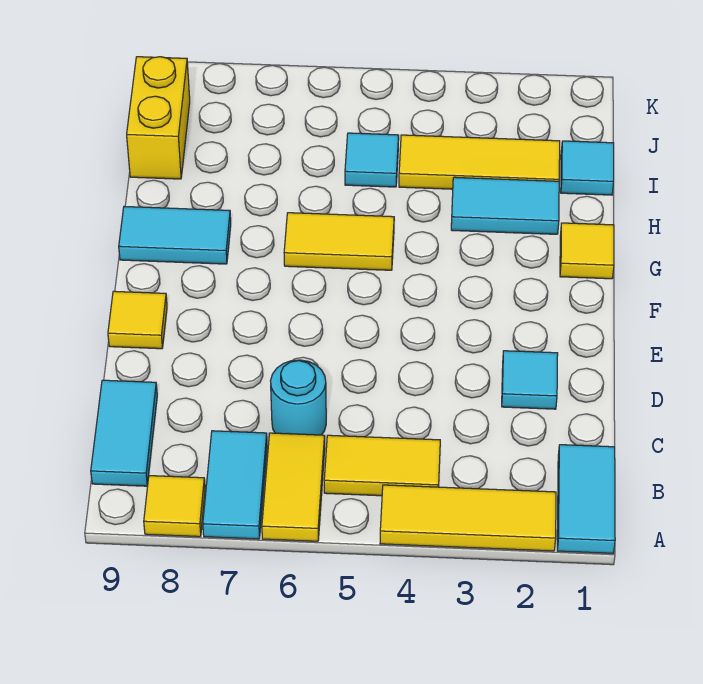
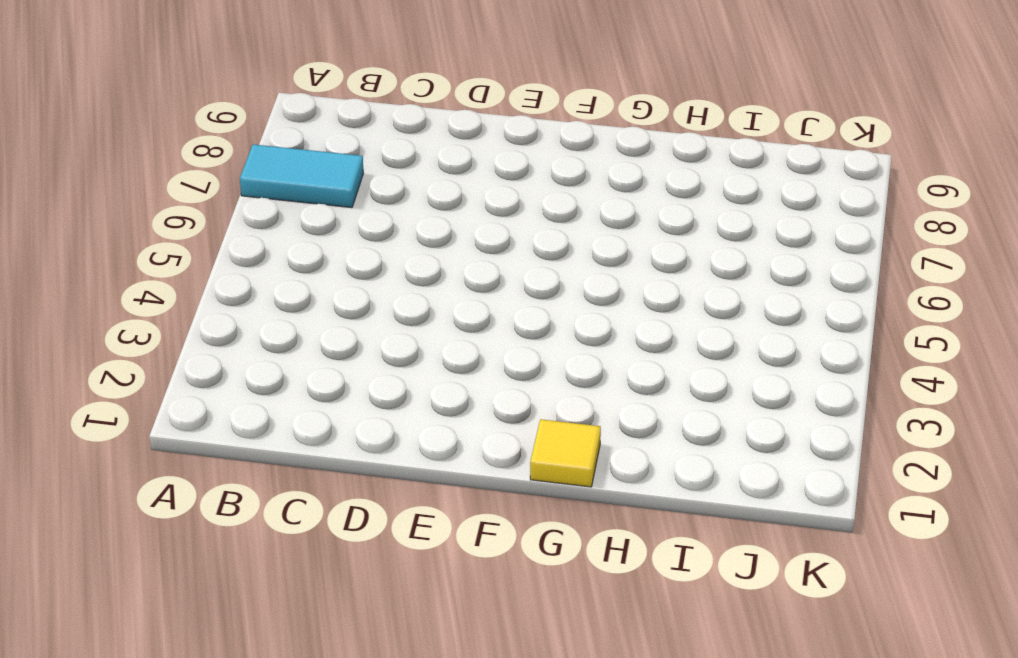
none -> cyan tile A1:B1 level 1
none -> yellow tile A2:A4 level 1
none -> yellow tile A6:B6 level 1

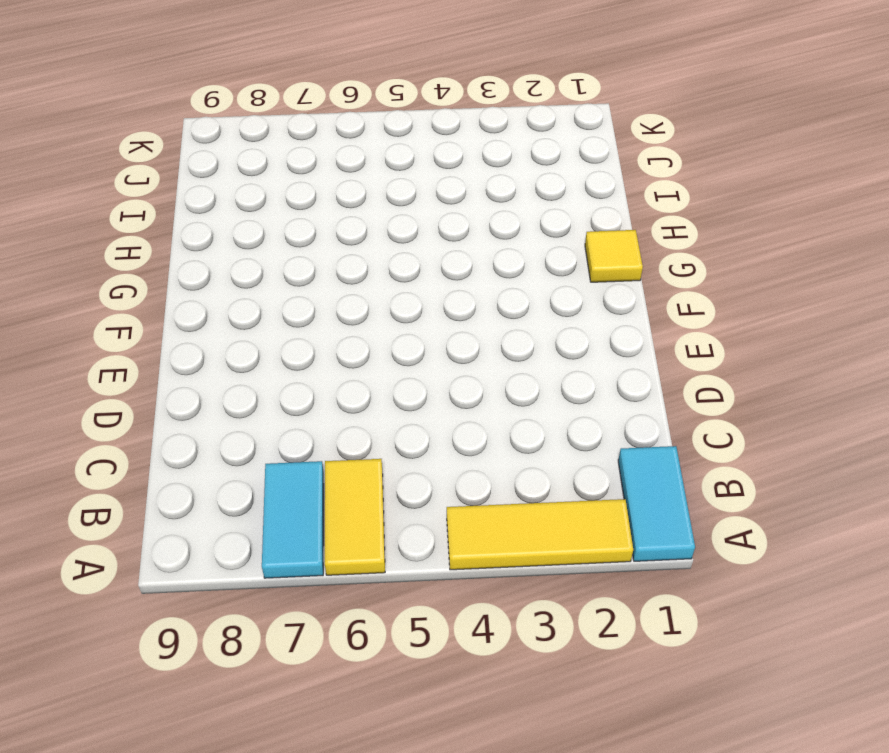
none -> yellow tile A8 level 1
none -> yellow tile B4:B5 level 1
none -> cyan tile B9:C9 level 1

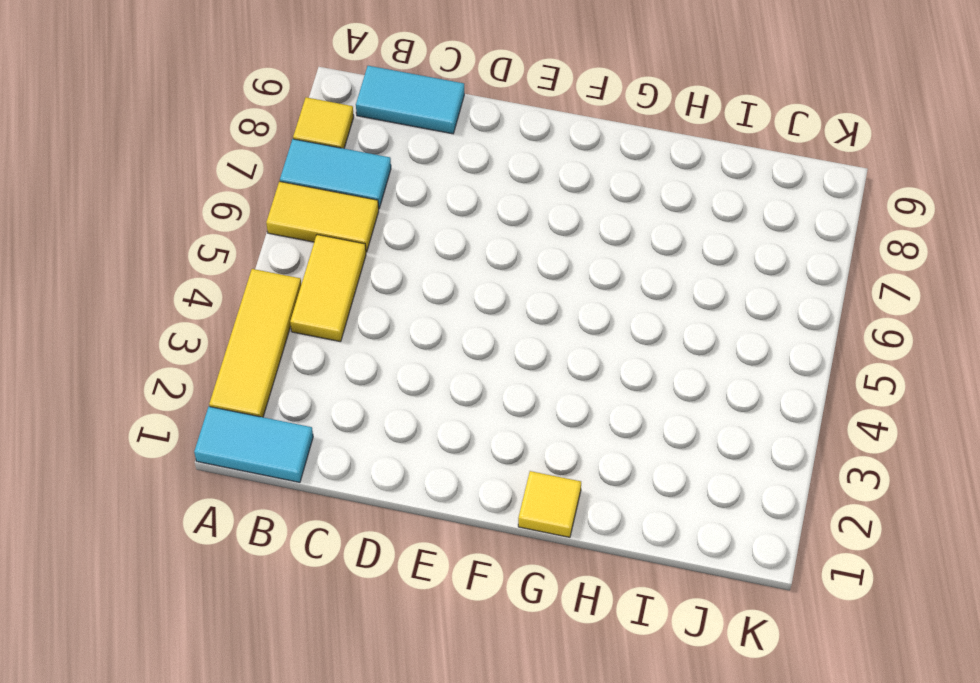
none -> cyan round brick C6 level 1
none -> cyan tile D2 level 1
none -> yellow tile E9 level 1

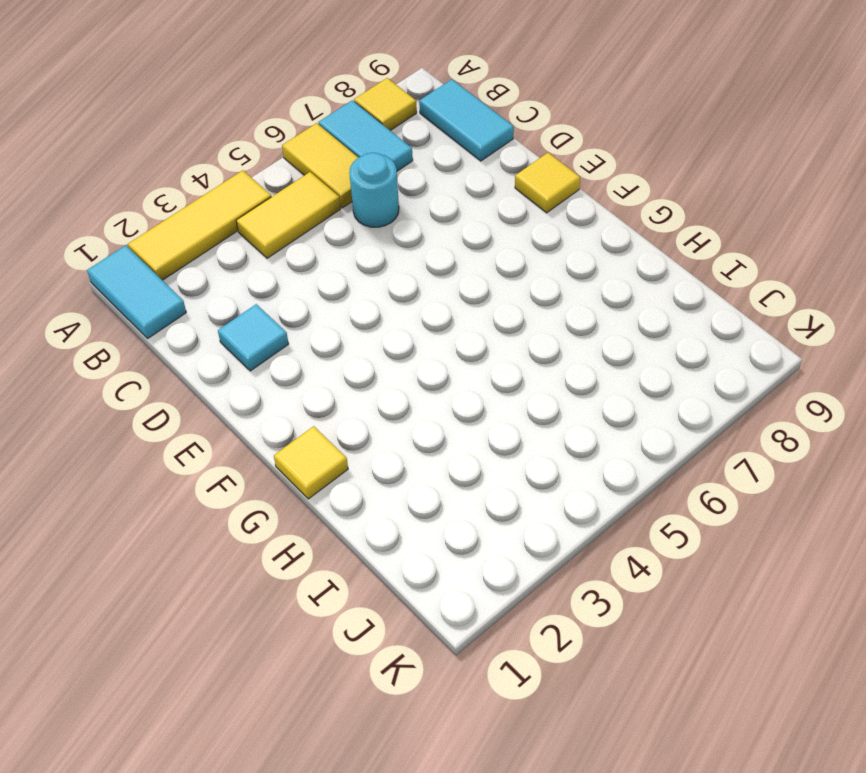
none -> yellow tile G5:G6 level 1
none -> cyan tile G8:G9 level 1
none -> cyan tile H2:H3 level 1

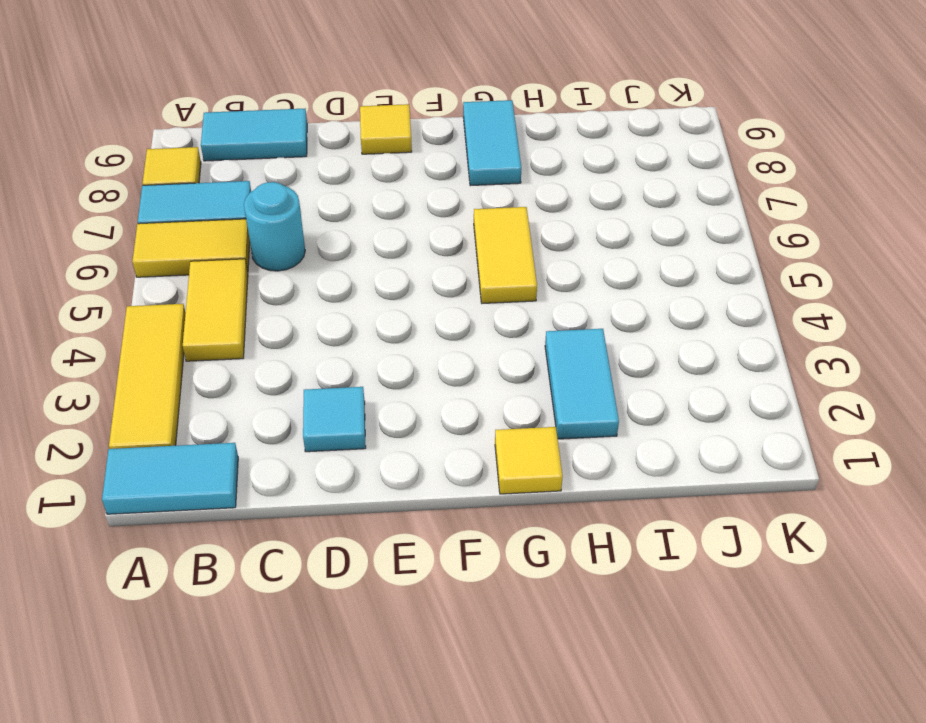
none -> cyan tile I1 level 1
none -> yellow tile I2:I4 level 1
none -> cyan tile I5 level 1

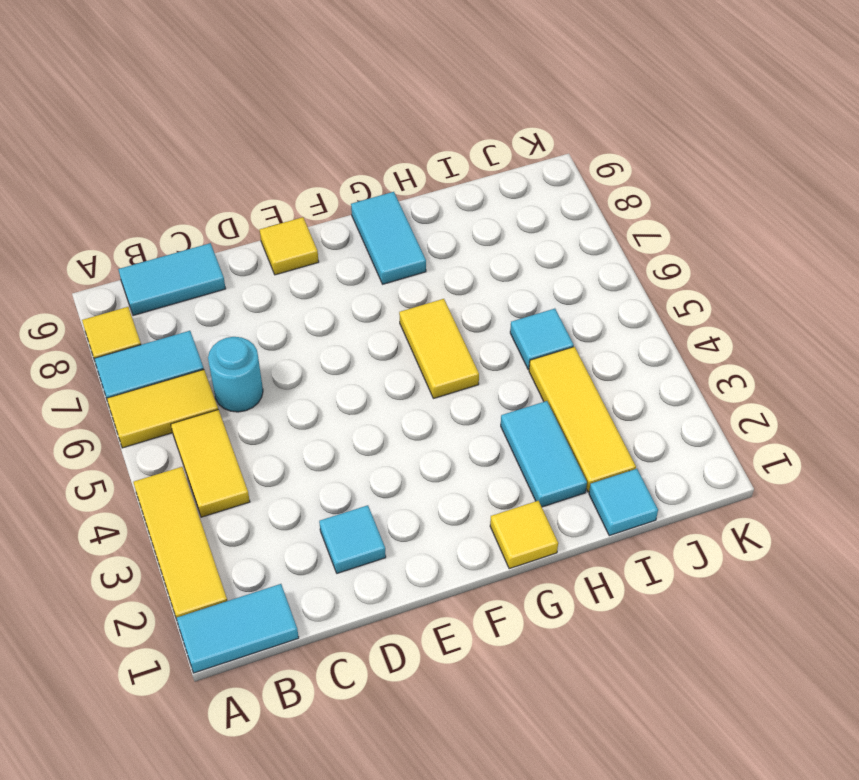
none -> yellow brick I9:J9 level 1

